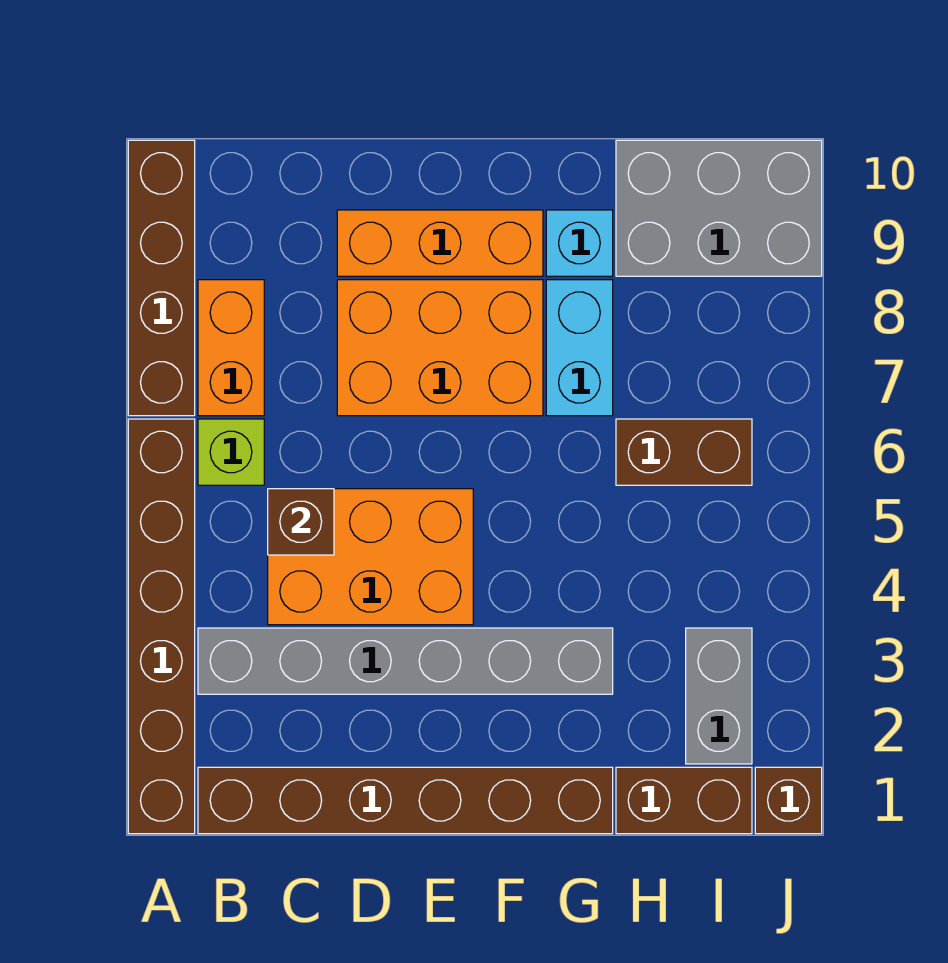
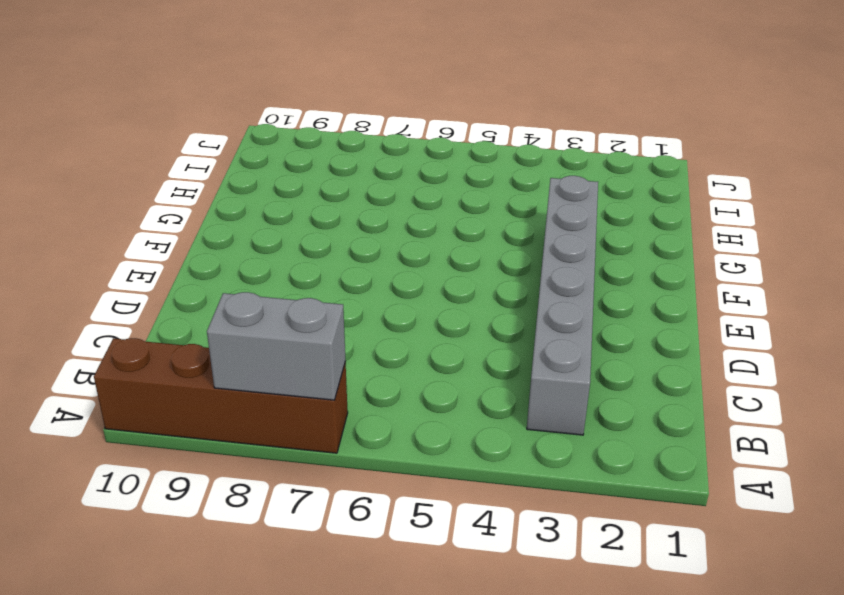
grey brick A7:A8 level 2 -> grey brick I2:I3 level 1
none -> brown brick A1:A6 level 1
none -> brown brick B1:G1 level 1
none -> lime brick B6 level 1

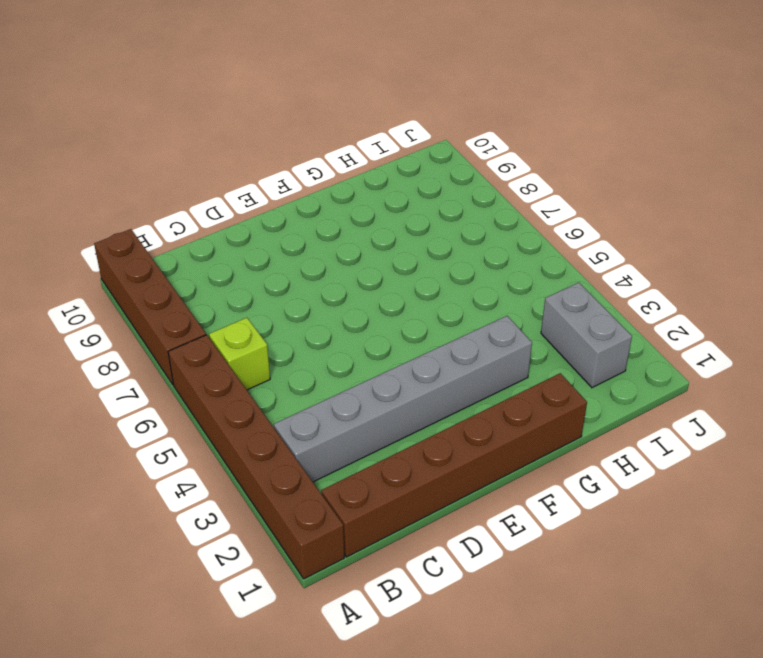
none -> orange brick B7:B8 level 1
none -> orange brick C4:E5 level 1
none -> orange brick D7:F8 level 1

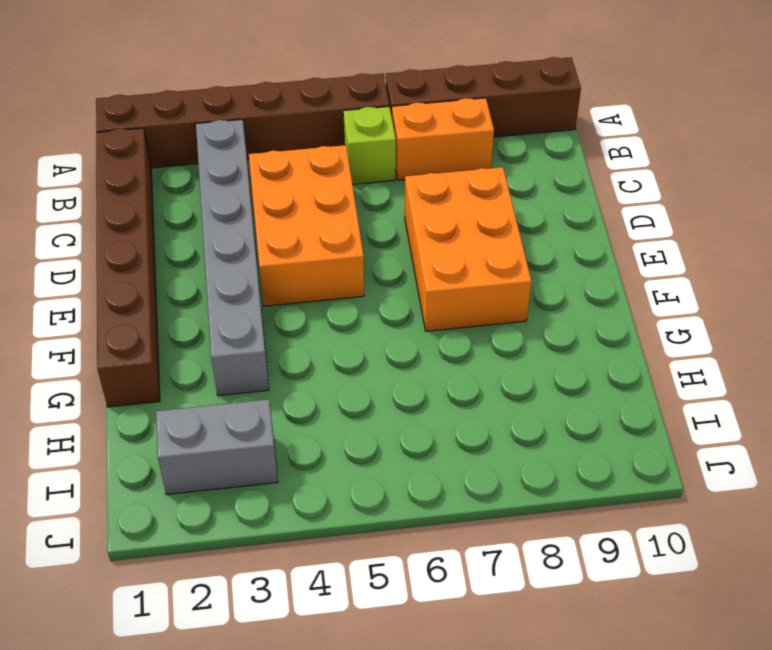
none -> orange brick D9:F9 level 1
none -> cyan brick G7:G8 level 1
none -> cyan brick G9 level 1

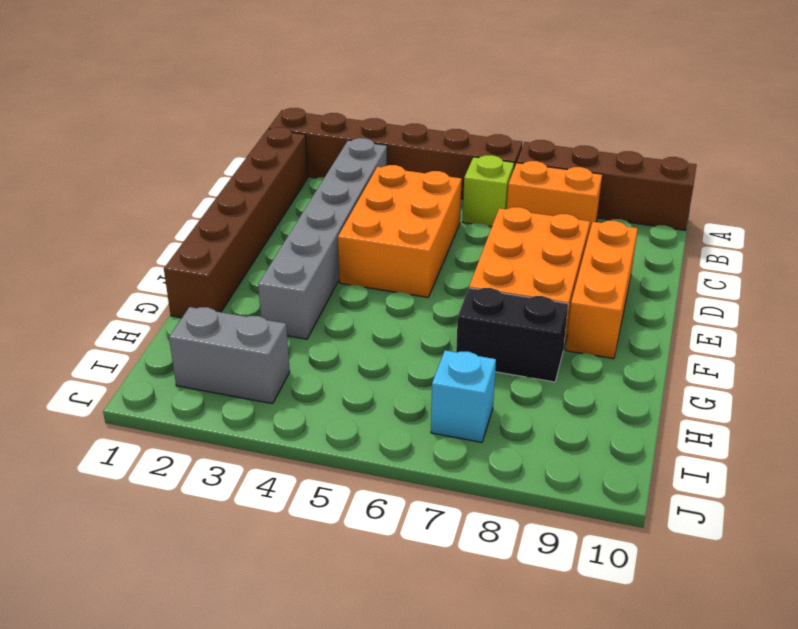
black brick G7:G8 level 1 -> cyan brick G7:G8 level 1
cyan brick I7 level 1 -> cyan brick G9 level 1
none -> brown brick H1:I1 level 1
none -> brown brick H6:I6 level 1
none -> grey brick H9:J10 level 1

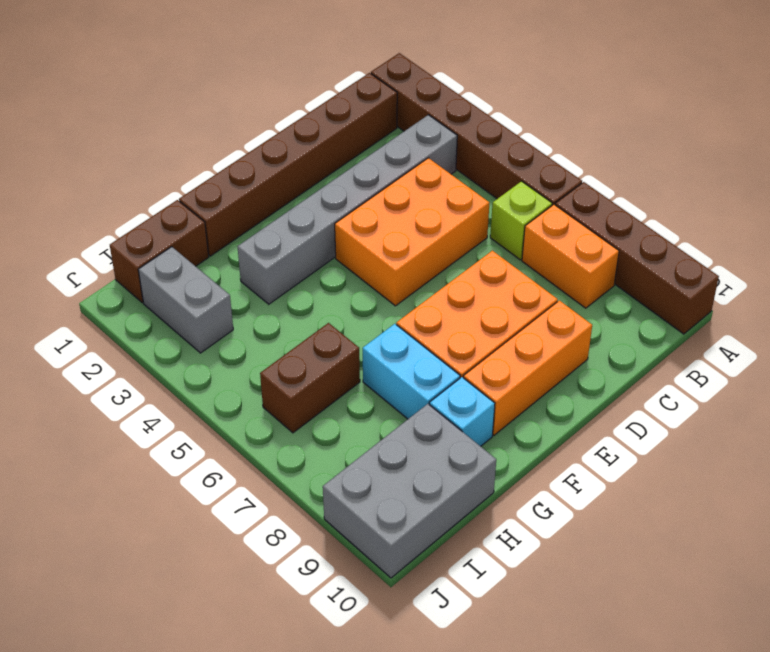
none -> brown brick J1 level 1
none -> brown brick C5 level 2

